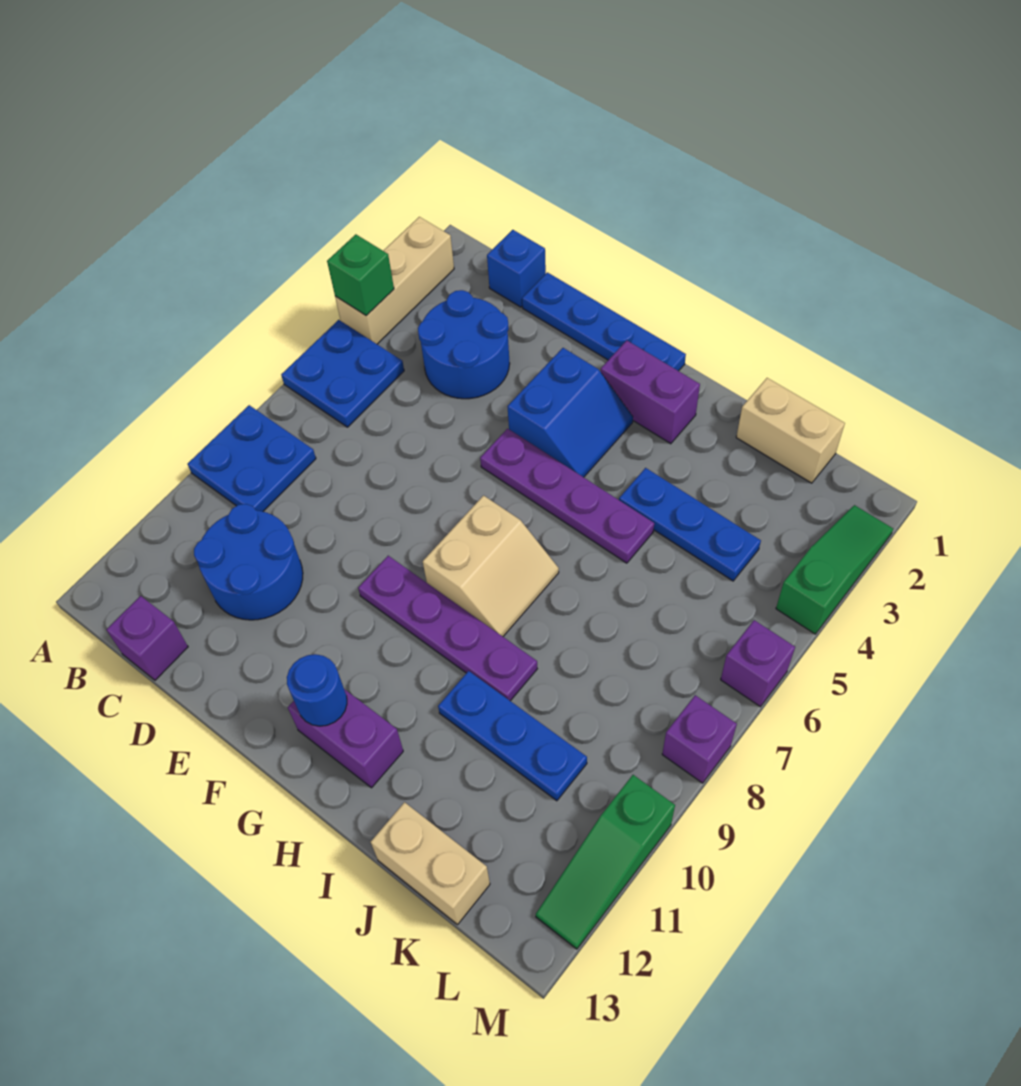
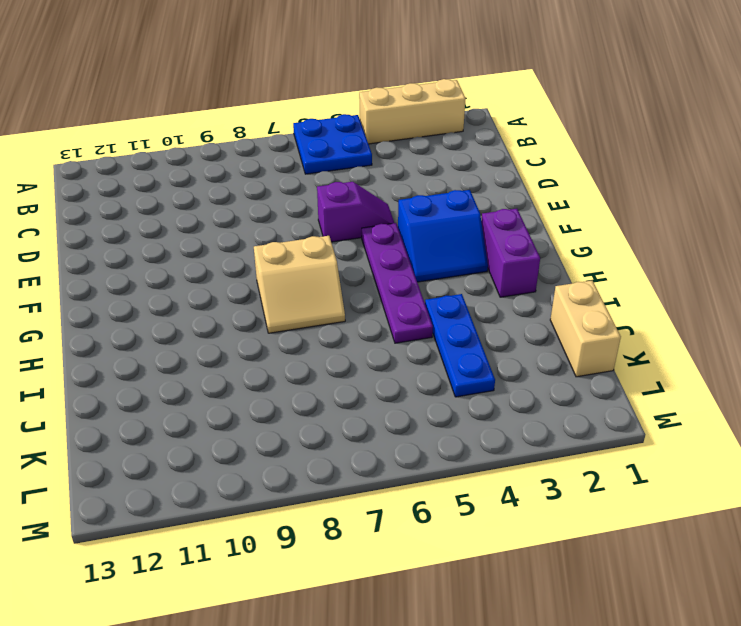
purple slope E5:E6 level 1 top 6 -> none
none -> blue plate A8:B9 level 1
none -> blue brick C1 level 1
none -> blue round brick C3:D4 level 1

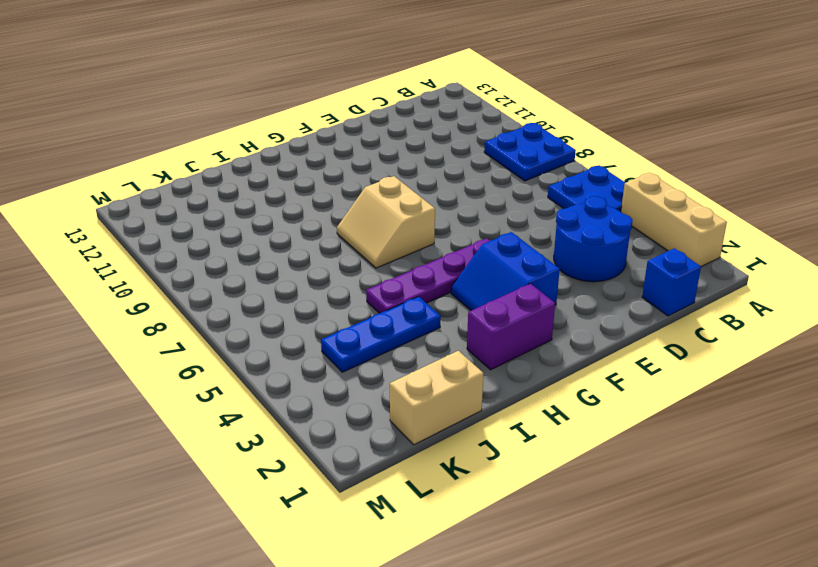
none -> blue round brick C10:D11 level 1
none -> purple brick C13 level 1
none -> blue plate D1:G1 level 1

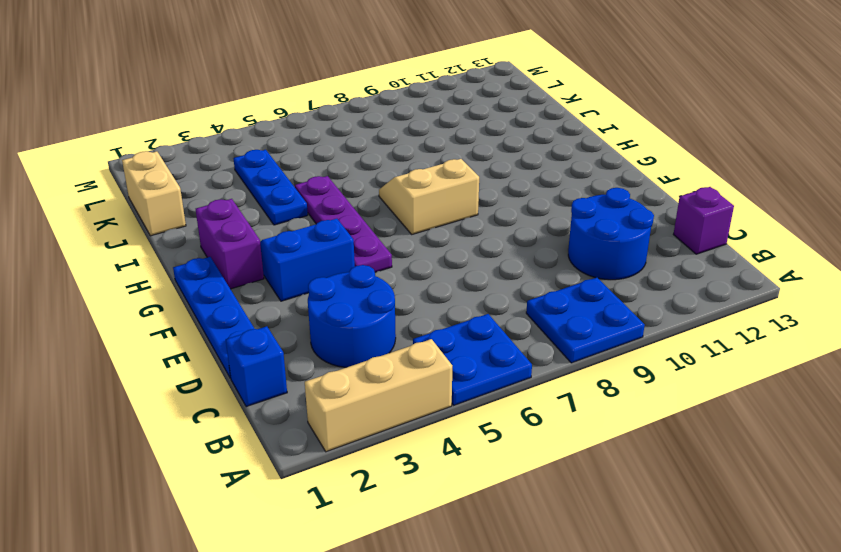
none -> purple plate F9:I9 level 1
none -> purple brick G12:H12 level 1
none -> blue plate I10:K10 level 1

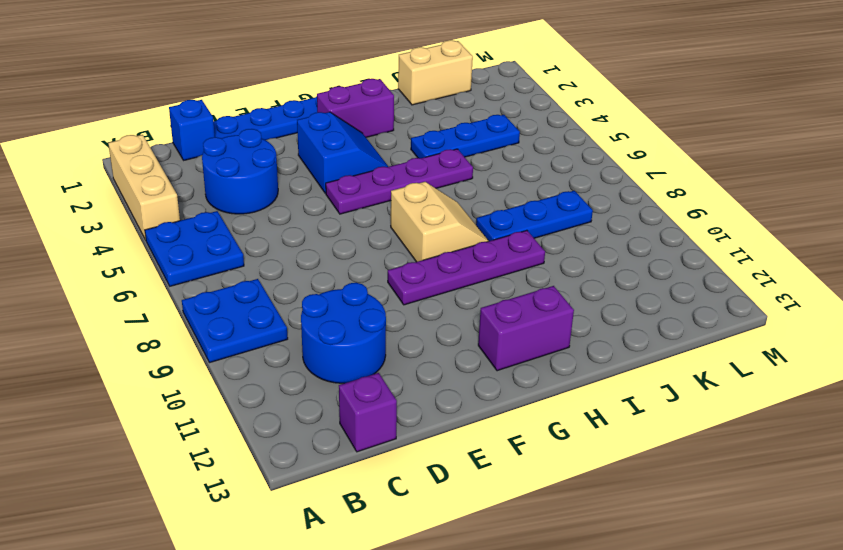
blue plate I8:K8 level 1 -> blue plate I10:K10 level 1
none -> tan brick J13:K13 level 1
none -> green slope M2:M4 level 1 top 4
none -> purple brick M6 level 1

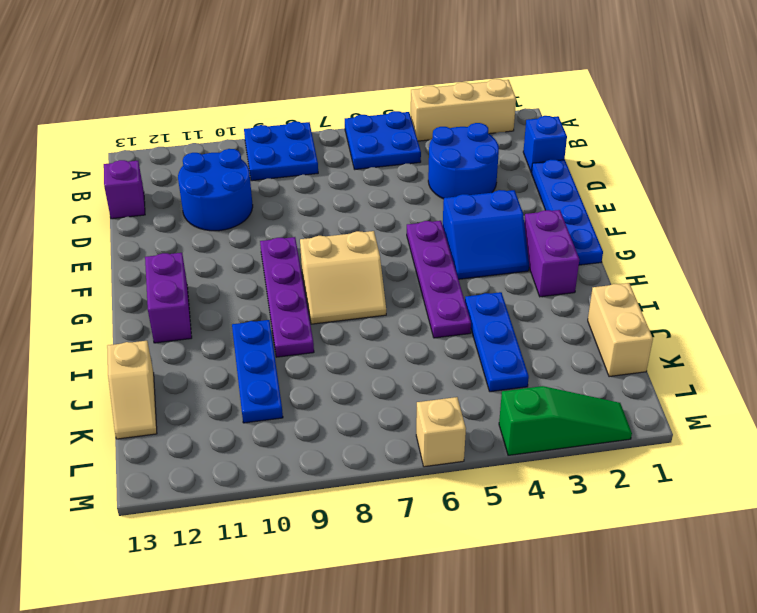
tan slope J13:K13 level 1 top J -> tan brick J13:K13 level 1
tan brick M6 level 1 -> purple brick M6 level 1
none -> purple brick M8 level 1
none -> green slope M10:M12 level 1 top 10
none -> green brick A4 level 2

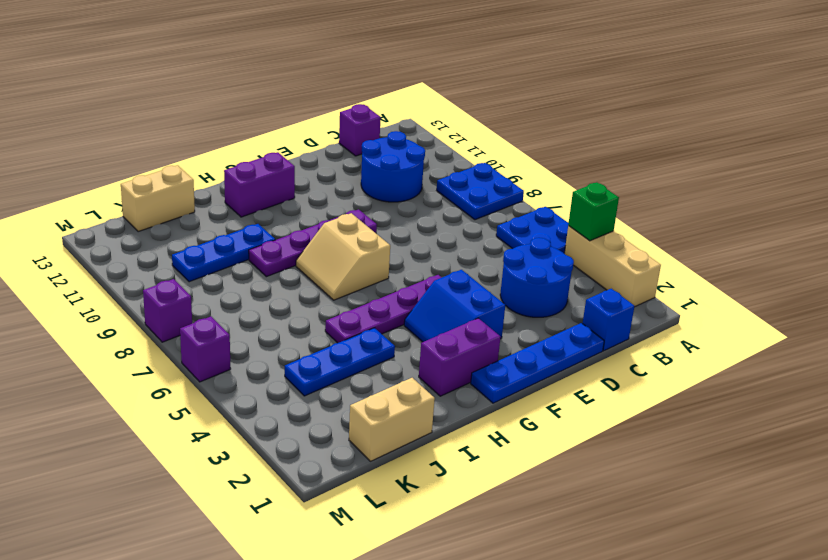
none -> green slope M2:M4 level 1 top 4
none -> green slope M10:M12 level 1 top 10
none -> blue round brick G12 level 2

